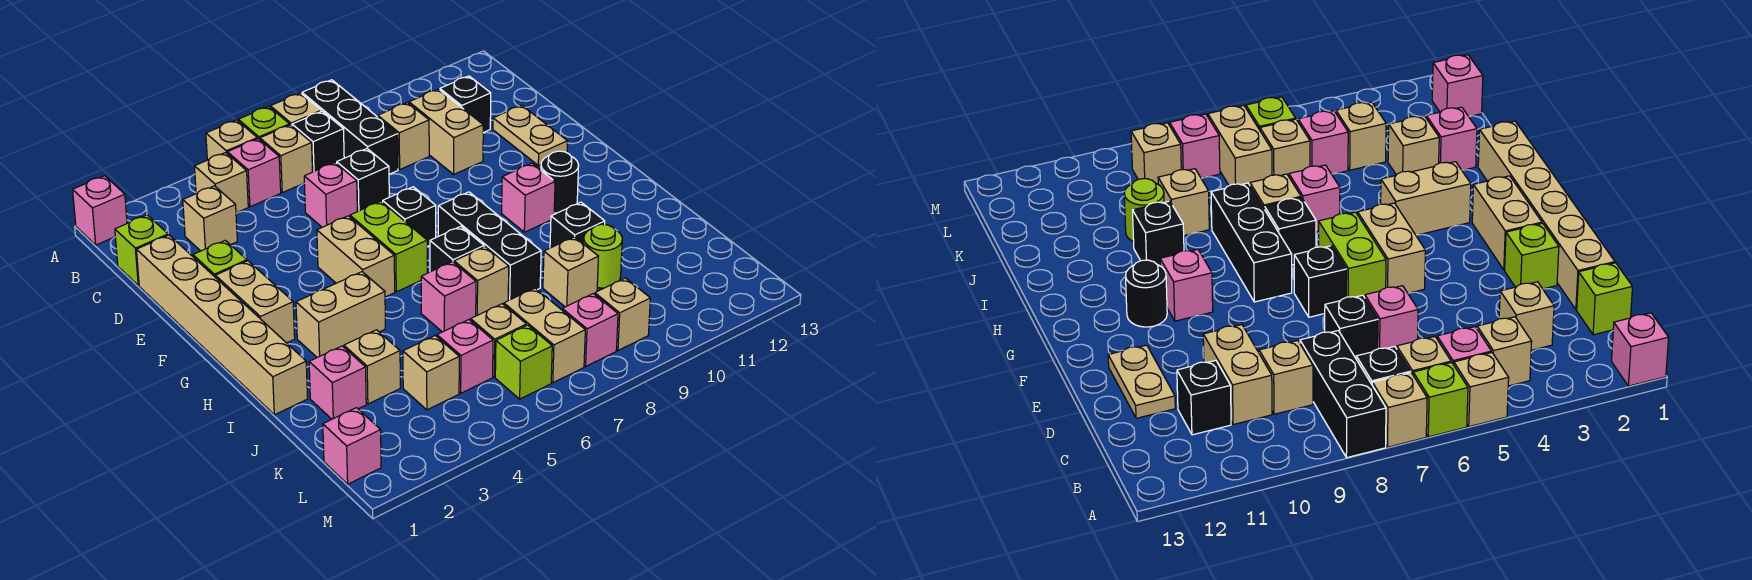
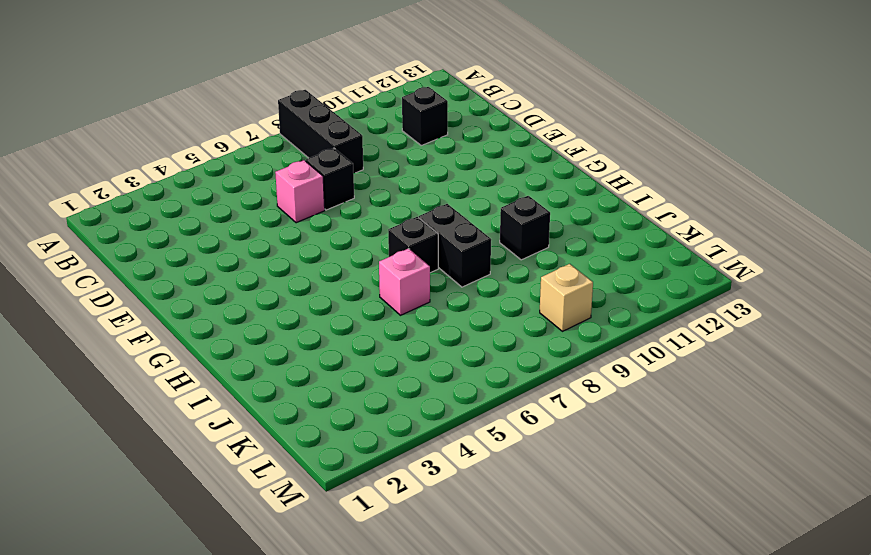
black brick H8:I8 level 1 -> black brick G8:I8 level 1
none -> pink brick A1 level 1
none -> tan brick A5 level 1
none -> lime brick A6 level 1
none -> tan brick A7 level 1

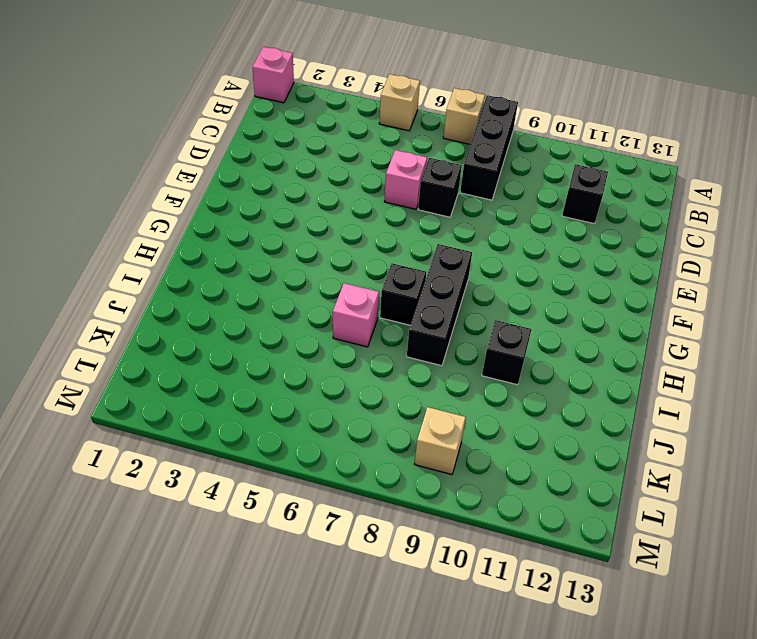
none -> lime brick A6 level 1
none -> tan brick B4 level 1
none -> pink brick B5 level 1
none -> tan brick B6 level 1

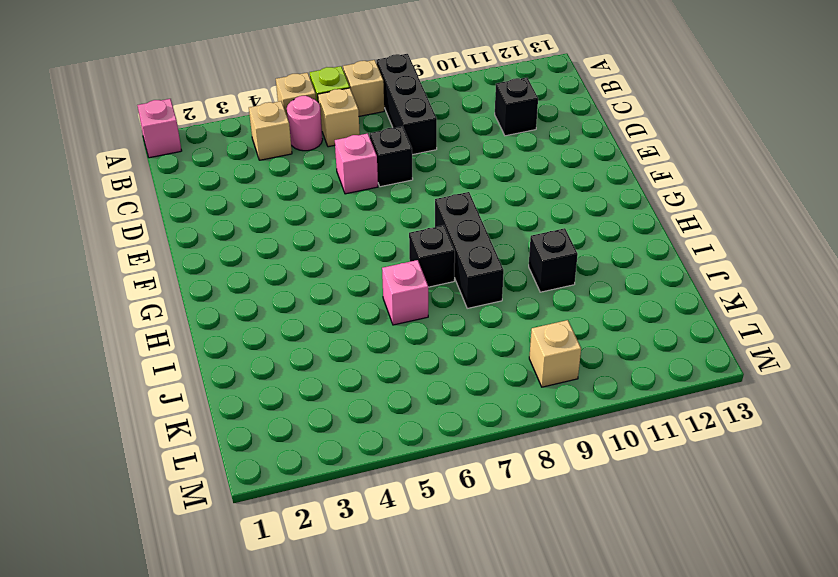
pink round brick B5 level 1 -> pink brick B5 level 1
none -> black brick B7 level 1
none -> lime brick C1 level 1
none -> tan brick C3 level 1
none -> tan brick C9 level 1

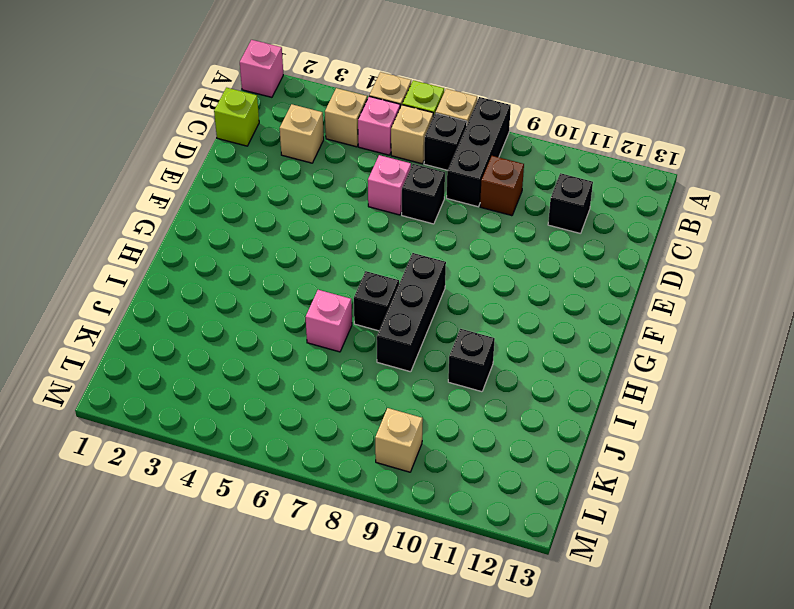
brown brick C9 level 1 -> tan brick C9 level 1
none -> tan brick C10:D10 level 1
none -> tan brick D1:I1 level 1
none -> tan plate D12:E12 level 1
none -> lime brick E2 level 1

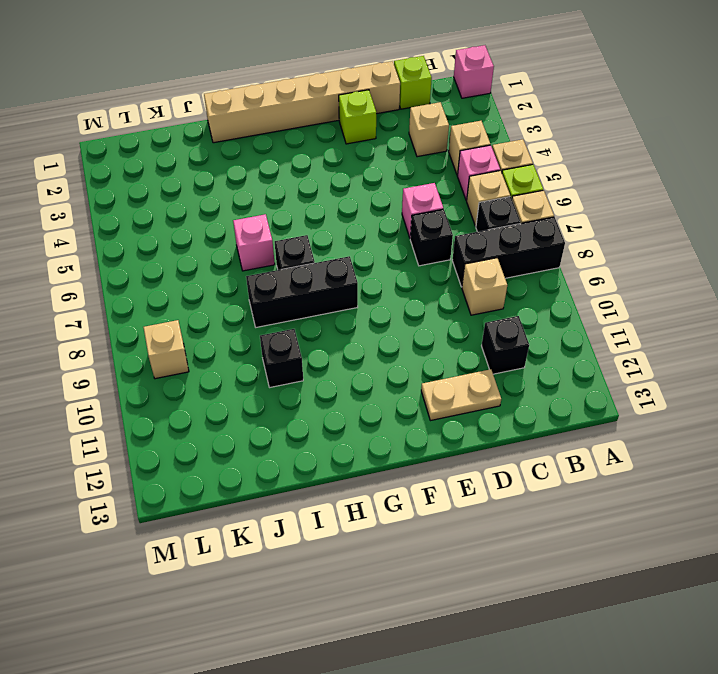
none -> tan brick C10:D10 level 1
none -> tan brick F2:G2 level 1
none -> tan brick F5:G5 level 1
none -> lime brick F6:G6 level 1

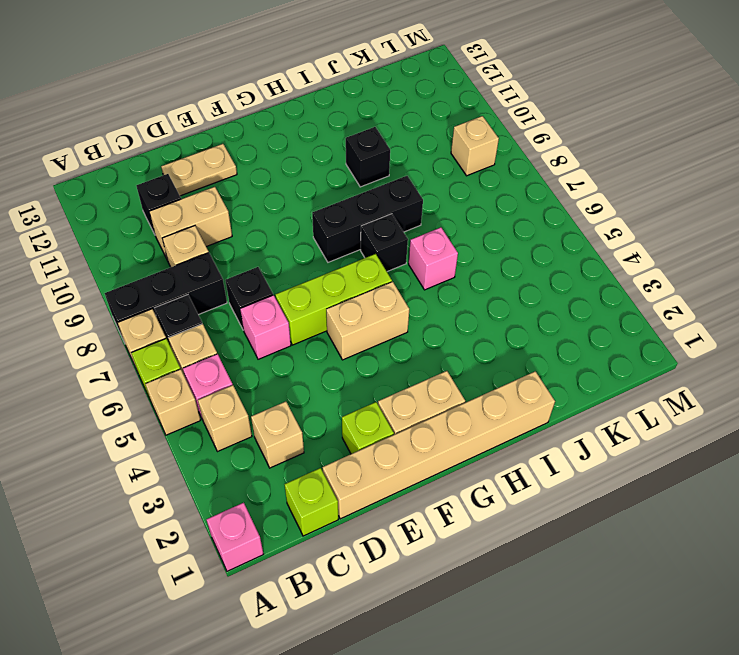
lime brick E6:G6 level 1 -> lime brick F6:G6 level 1
none -> black brick F7 level 1
none -> pink brick G10 level 1
none -> black round brick G11 level 1
none -> tan brick H3:H4 level 1

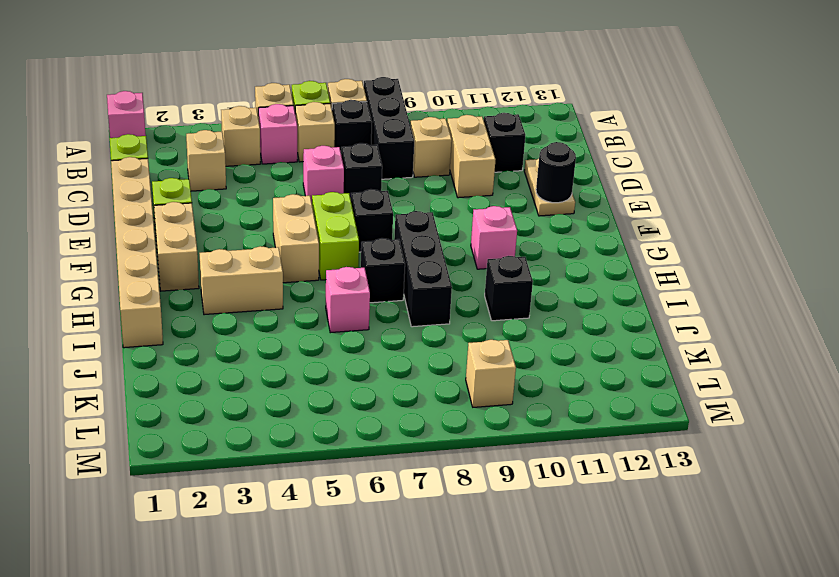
black round brick E12 level 2 -> black round brick G11 level 1
none -> tan brick I7 level 1
none -> pink brick J2 level 1
none -> tan brick J3 level 1
none -> tan brick J9 level 1

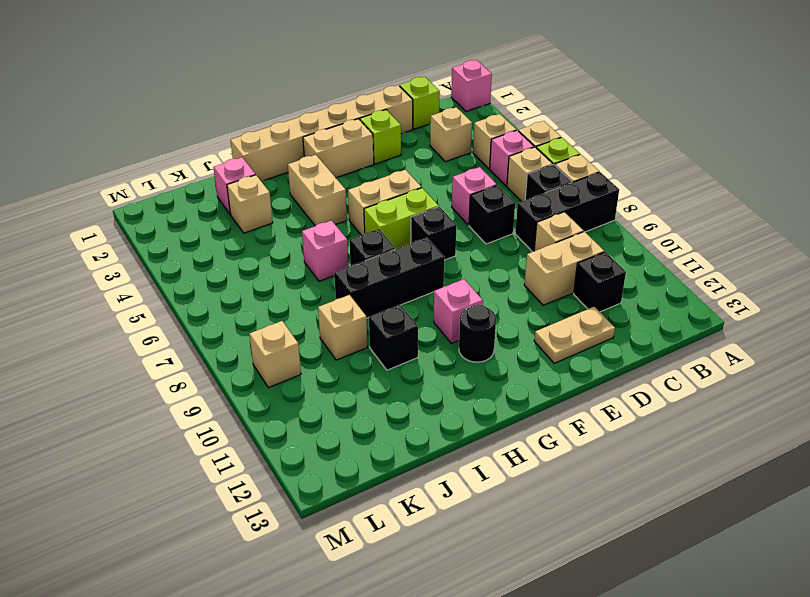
none -> tan brick I7 level 1
none -> lime round brick J10 level 1
none -> tan brick K4 level 1
none -> pink brick K5 level 1

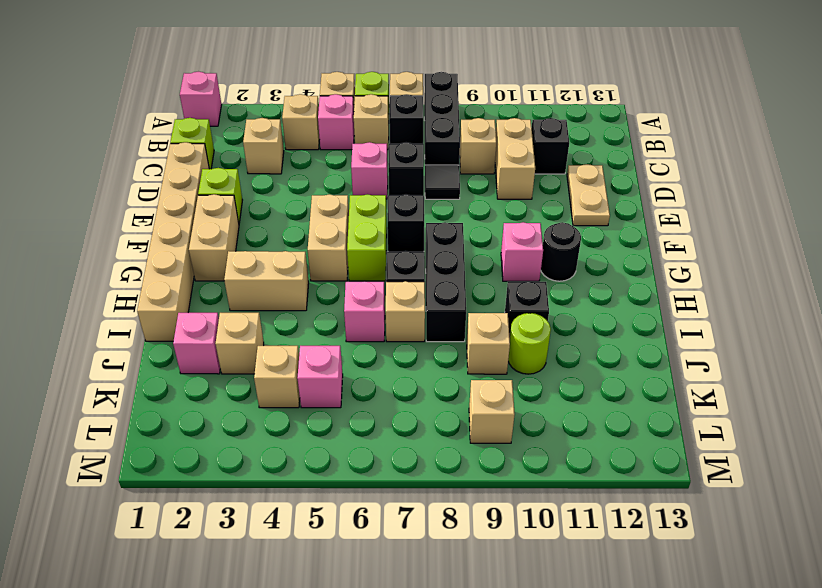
black tile D8 level 1 -> none
none -> tan brick K6 level 1
none -> tan brick K7:L7 level 1
none -> pink brick L1 level 1
none -> lime brick L6 level 1

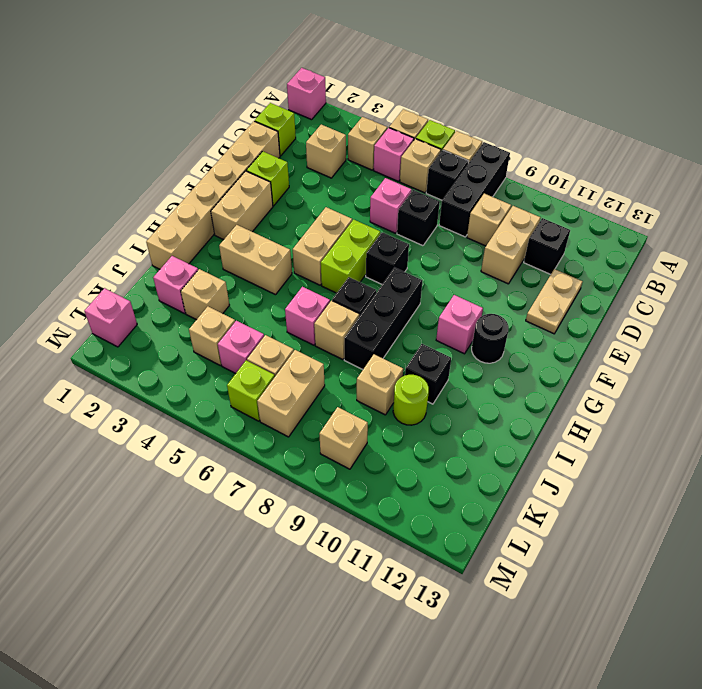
none -> pink brick L8 level 1

